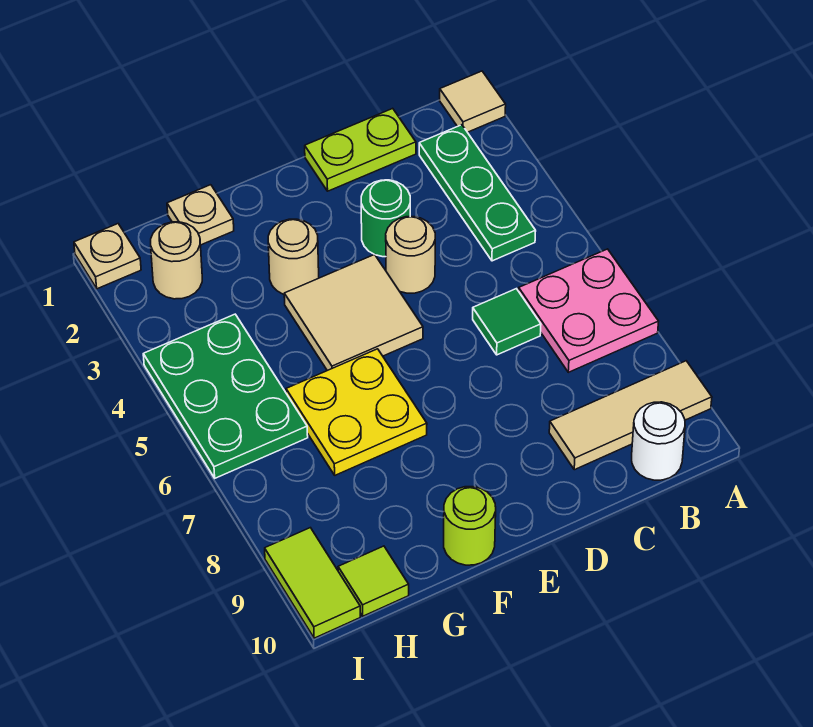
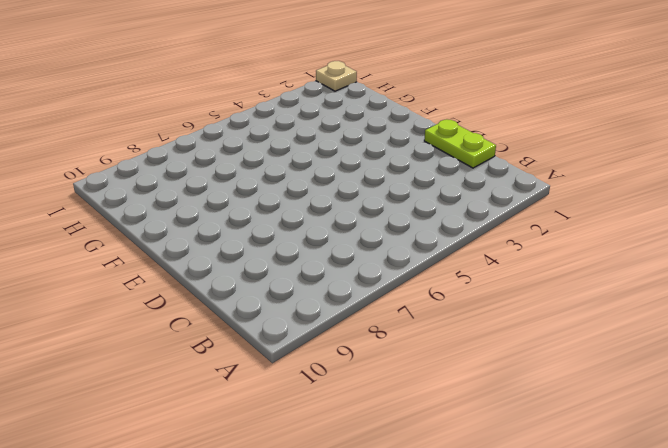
none -> tan tile A1 level 1
none -> pink plate A6:B7 level 1
none -> tan tile A9:C9 level 1

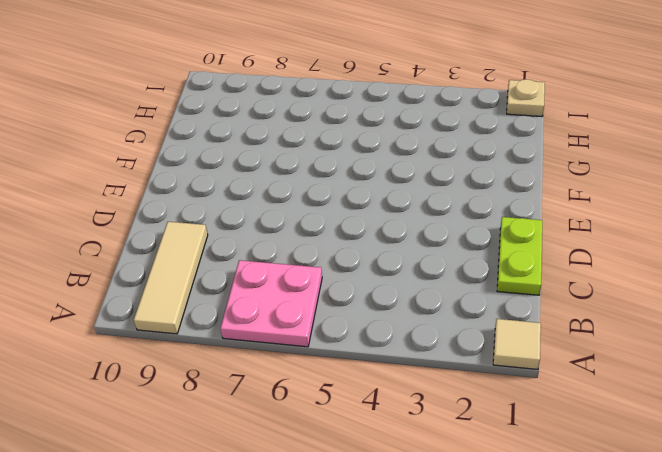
none -> green plate B2:B4 level 1
none -> white round brick B10 level 1
none -> green tile C6 level 1

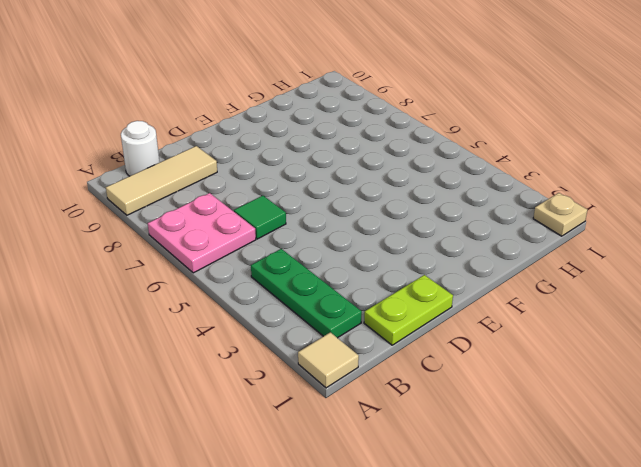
none -> green round brick D3 level 1
none -> tan round brick D4 level 1
none -> tan tile E4:F5 level 1

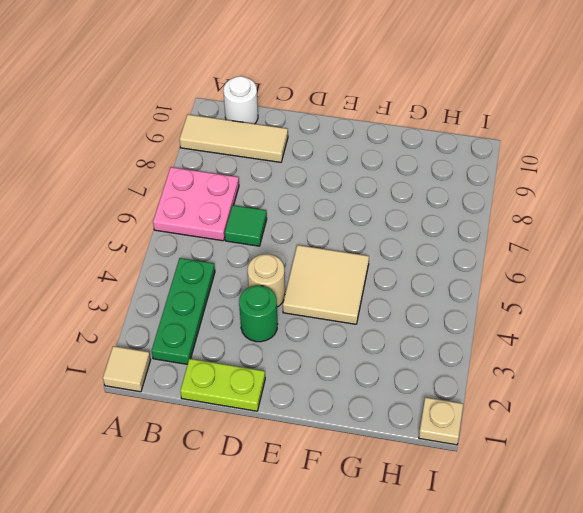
none -> tan round brick F3 level 1
none -> yellow plate F6:G7 level 1
none -> lime round brick F10 level 1

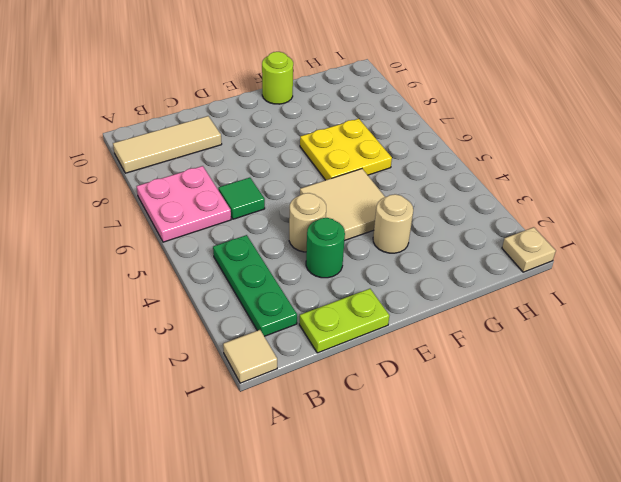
none -> white round brick B10 level 1
none -> tan plate G1 level 1
none -> tan round brick H2 level 1

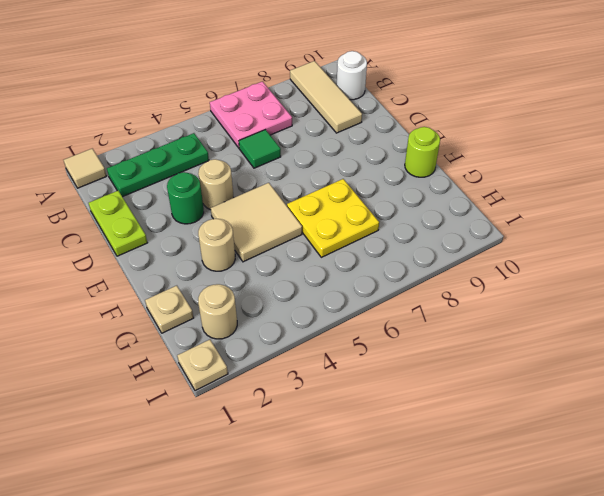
none -> green plate H4:I6 level 1
none -> lime tile H10 level 1
none -> lime tile I9:I10 level 1

